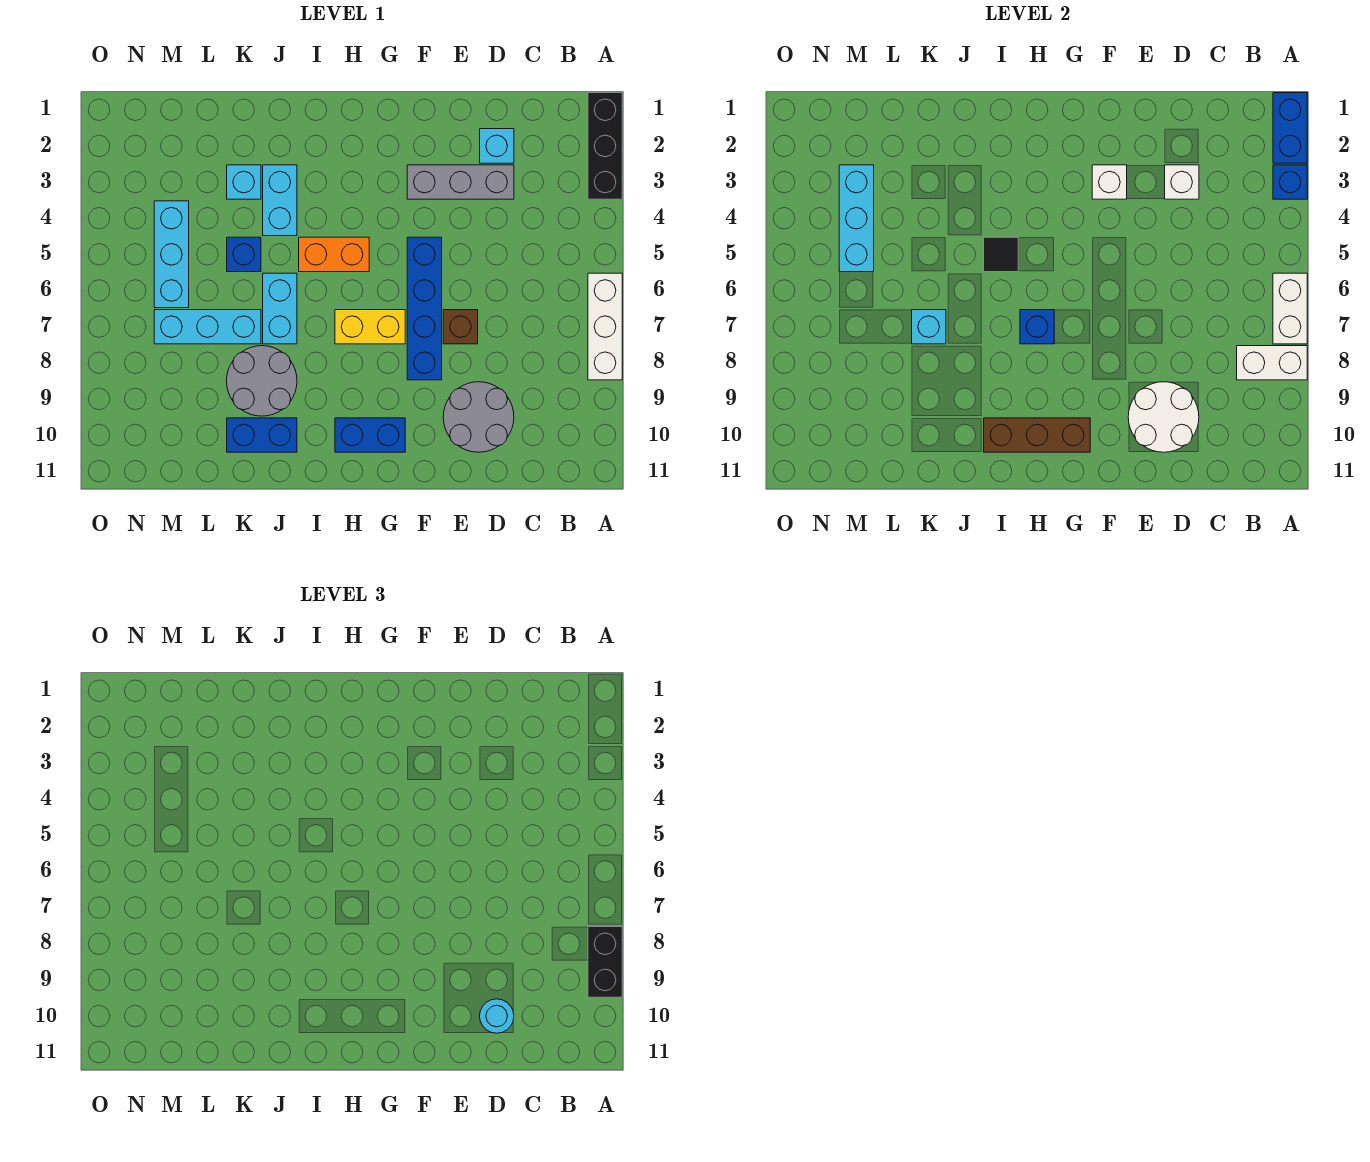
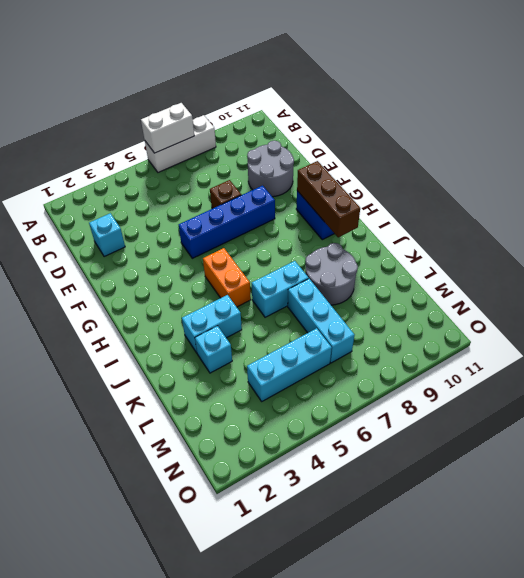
none -> black brick A1:A3 level 1
none -> grey brick D3:F3 level 1
none -> yellow brick G7:H7 level 1
none -> blue brick J10:K10 level 1

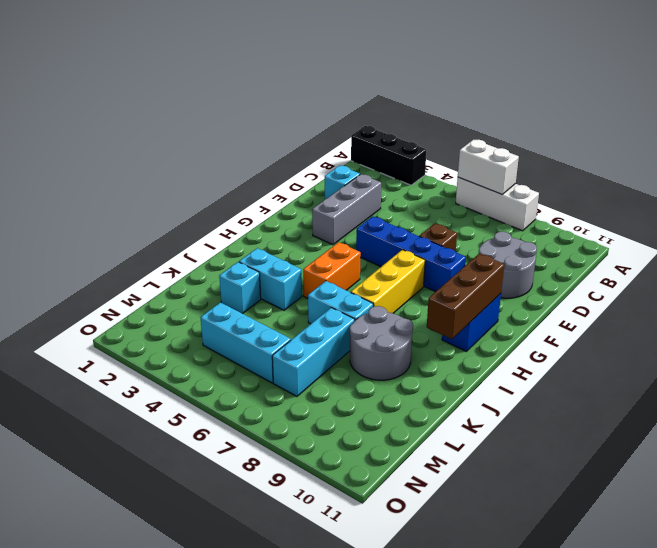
yellow brick G7:I7 level 1 -> yellow brick G7:H7 level 1
none -> blue brick J10:K10 level 1
none -> blue brick K5 level 1
none -> blue brick A1:A2 level 2
none -> blue brick A3 level 2

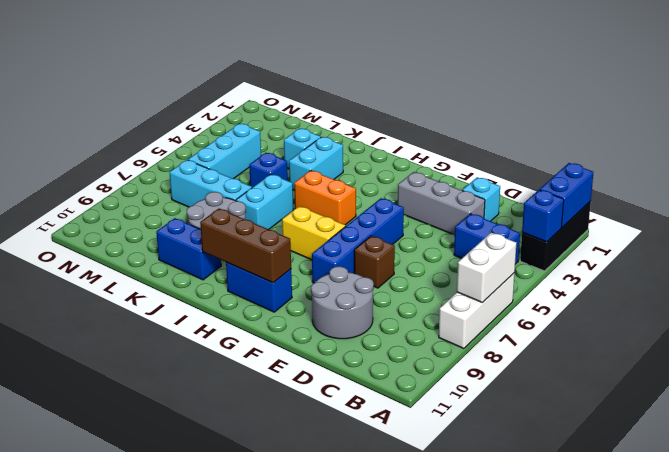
blue brick B4:C4 level 1 -> none
none -> white brick A8:B8 level 2
none -> white brick D3 level 2
none -> white round brick D9:E10 level 2
none -> white brick F3 level 2

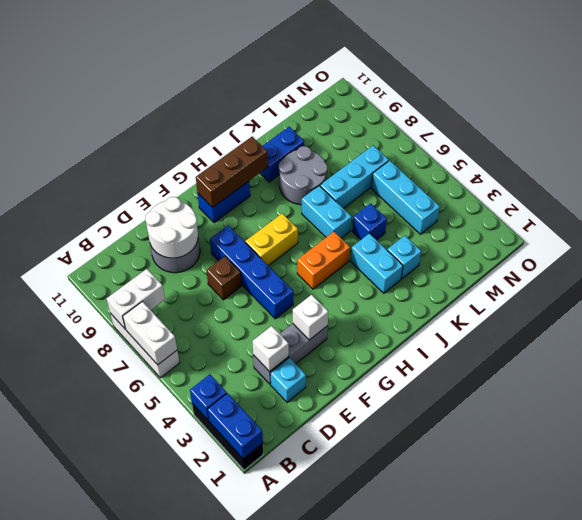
none -> blue brick H7 level 2
none -> black tile I5 level 2
none -> cyan brick K7 level 2
none -> cyan brick M3:M5 level 2

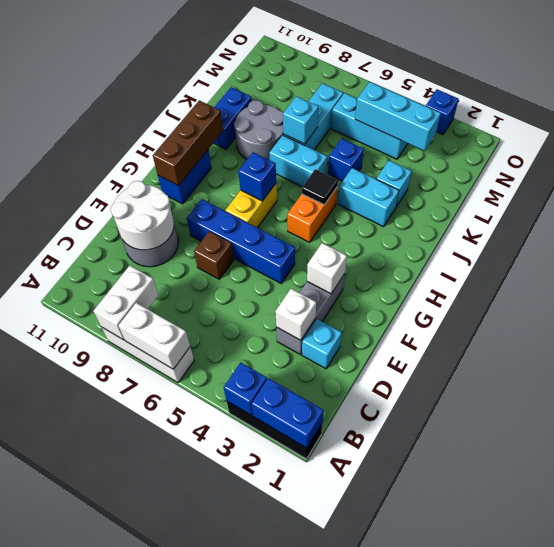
blue brick O3 level 1 -> none
none -> black brick A8:A9 level 3
none -> cyan round brick D10 level 3

